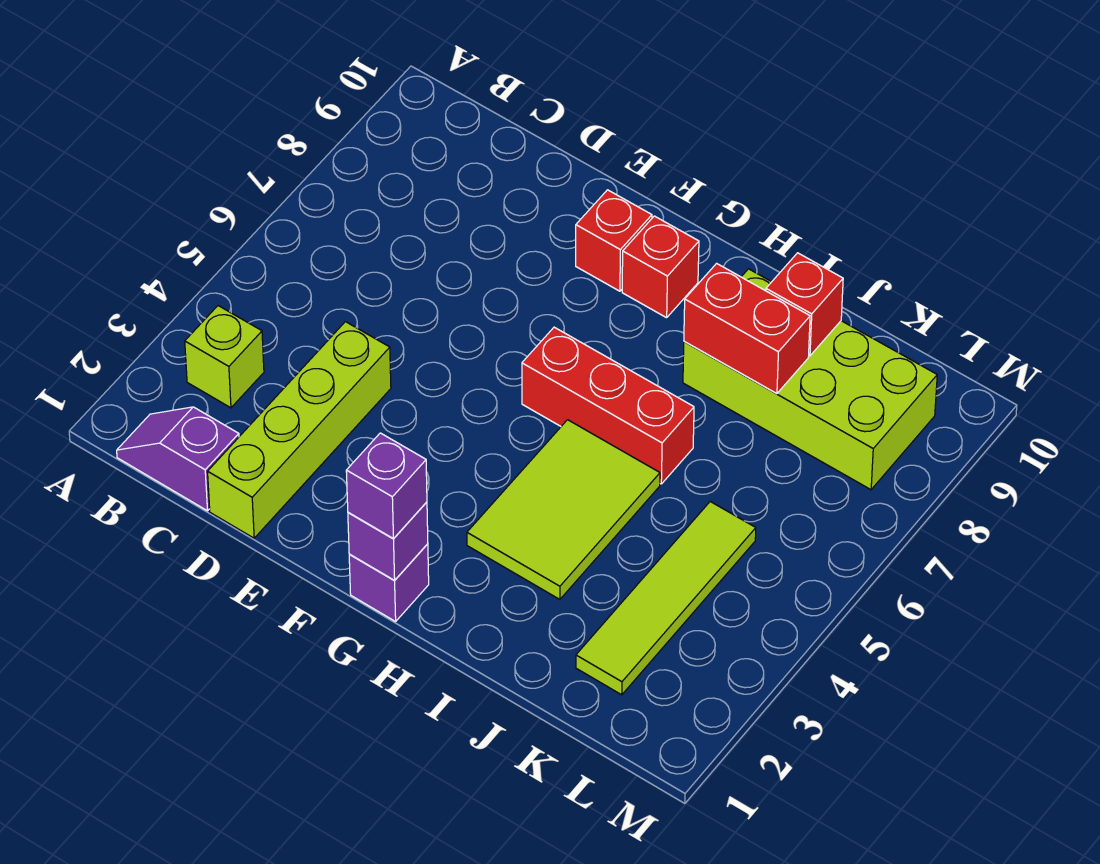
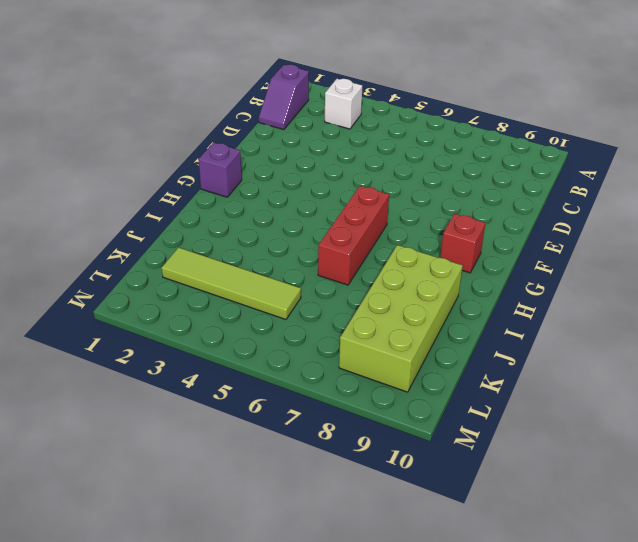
purple slope B1:C1 level 1 top B -> purple slope B1:C1 level 1 top C
white brick B3 level 1 -> lime brick B3 level 1
none -> lime brick D1:D4 level 1
none -> red brick F9 level 1
none -> lime tile H3:I5 level 1

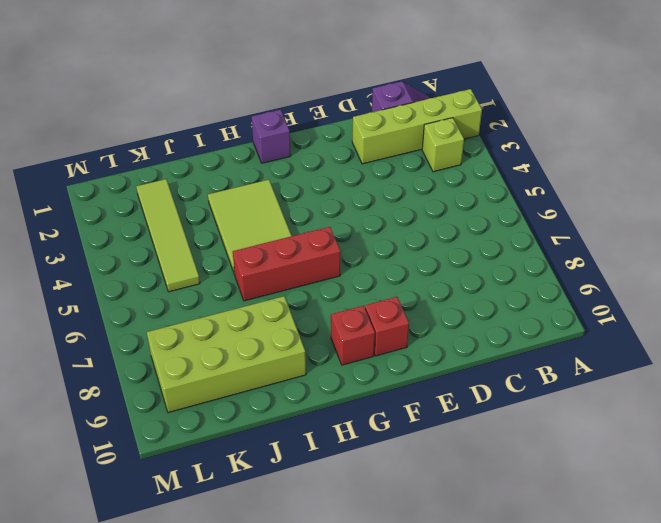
lime brick A2:D2 level 1 -> lime brick D1:D4 level 1
none -> purple brick G1 level 2
none -> red brick I8:J8 level 2
none -> red brick J9 level 2

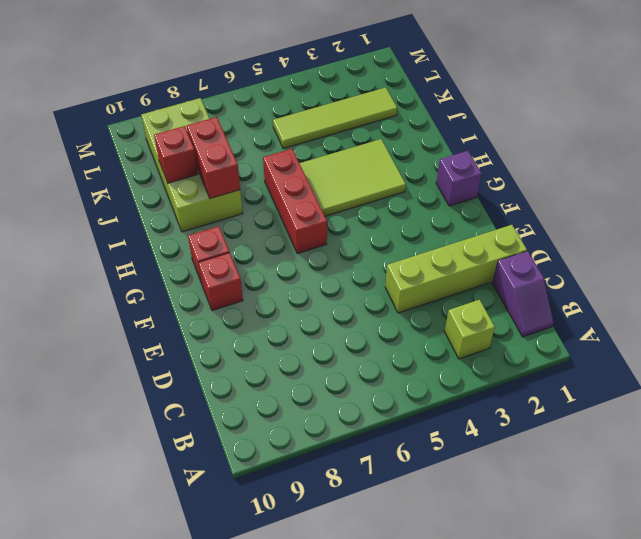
none -> purple brick G1 level 2
none -> purple brick G1 level 3

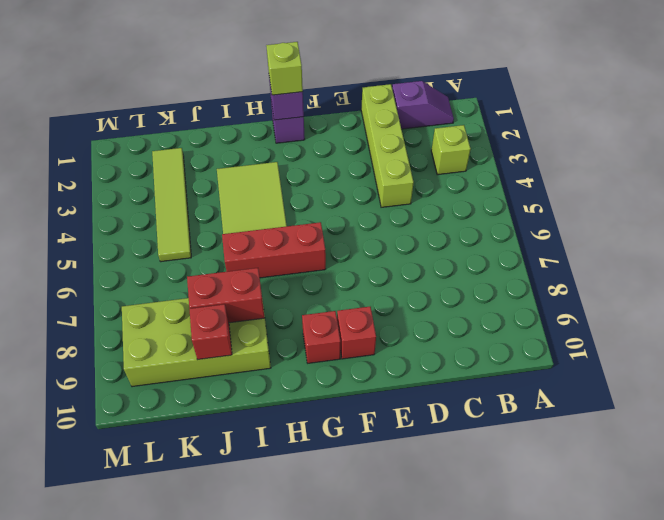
lime brick G1 level 3 -> purple brick G1 level 3

